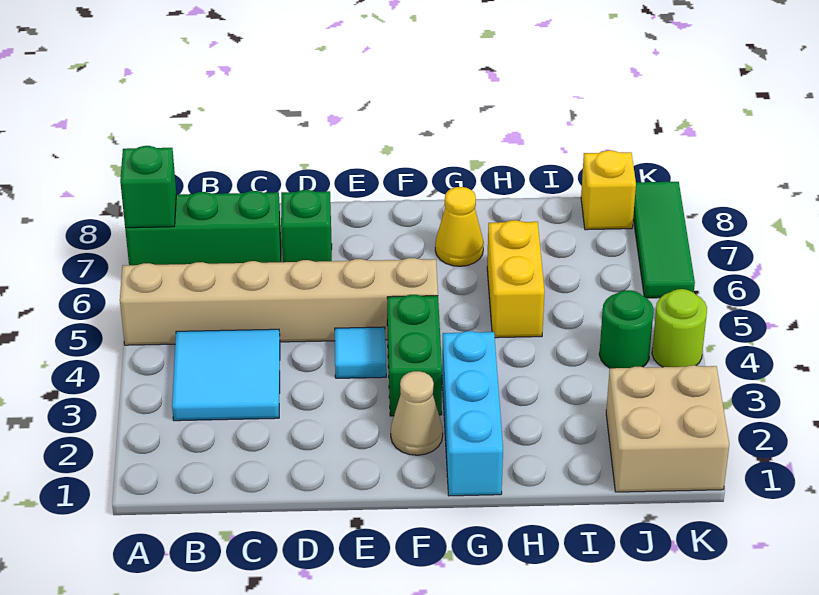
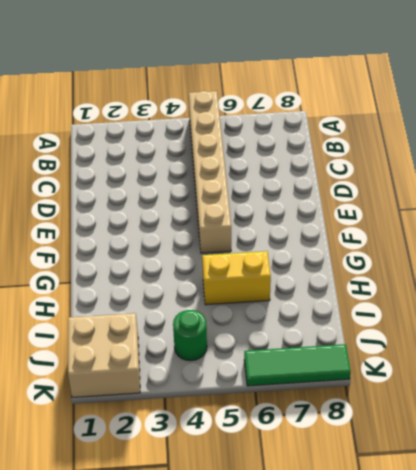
none -> green brick A7:C7 level 1
none -> cyan tile B3:C4 level 1
none -> green brick D7 level 1

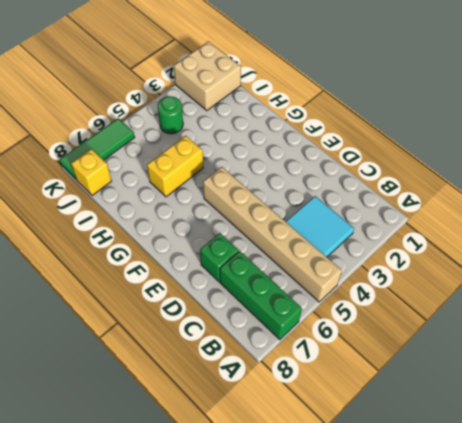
none -> cyan tile E4 level 1
none -> tan cone F2 level 1
none -> green brick F3:F4 level 1

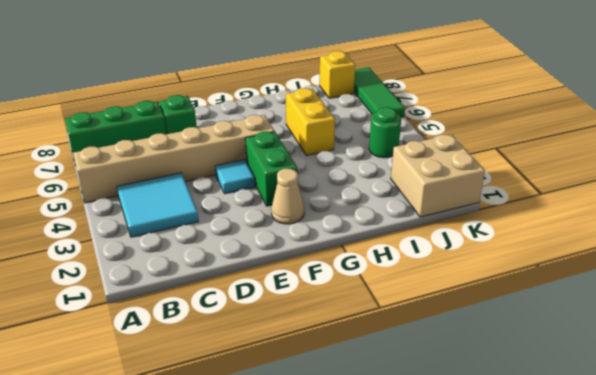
none -> cyan brick G1:G3 level 1
none -> yellow cone G7 level 1
none -> lime round brick K4 level 1

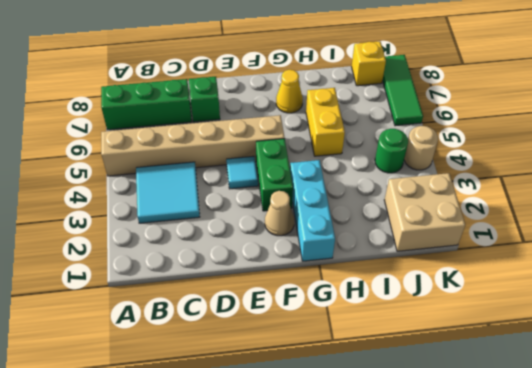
tan round brick K4 level 1 -> lime round brick K4 level 1
none -> green brick A7 level 2

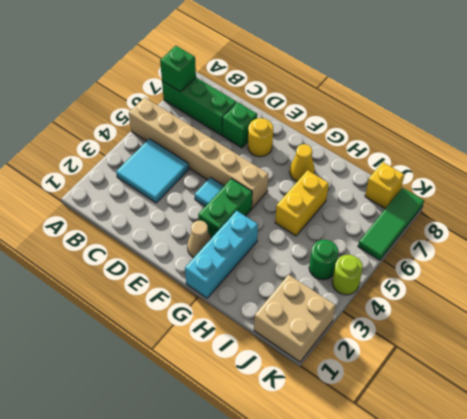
yellow round brick E7 level 1 -> none

